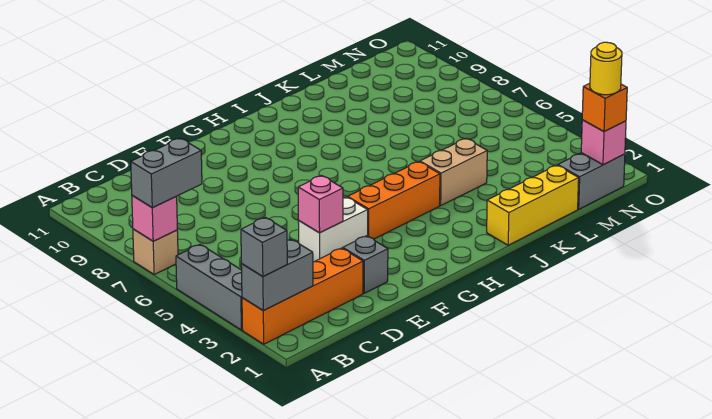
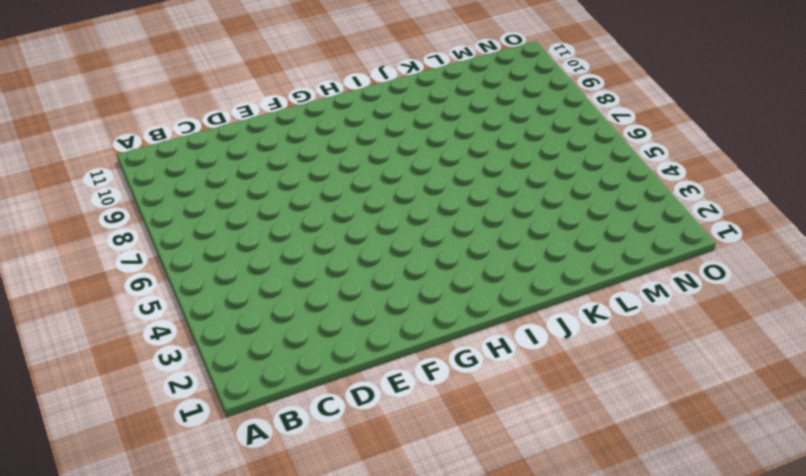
none -> orange brick A2:D2 level 1
none -> grey brick A3:A5 level 1
none -> tan brick A7 level 1

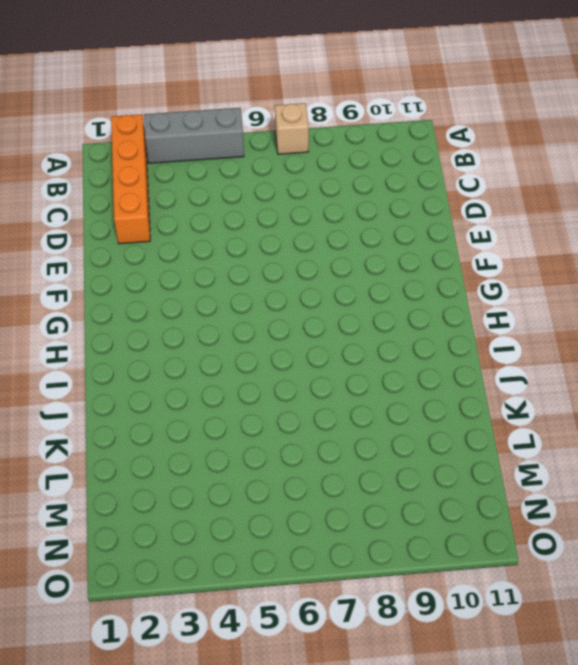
none -> grey brick E2 level 1
none -> white brick E4:F4 level 1
none -> orange brick G4:I4 level 1

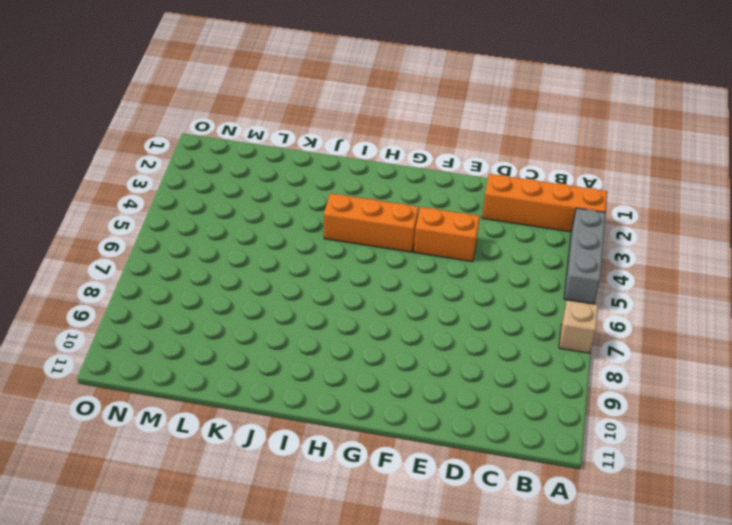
orange brick E4:F4 level 1 -> white brick E4:F4 level 1
none -> grey brick E2 level 1
none -> yellow brick J1:L1 level 1
none -> tan brick J4:K4 level 1

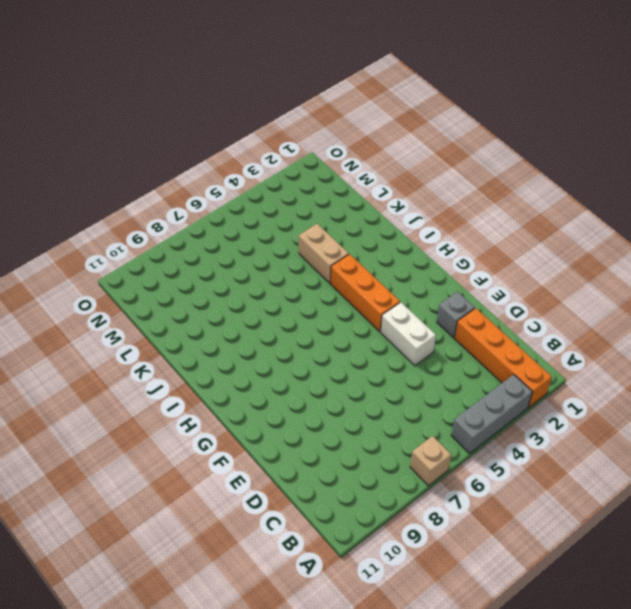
none -> yellow brick J1:L1 level 1
none -> grey brick M1:N1 level 1
none -> grey brick A2:B2 level 2

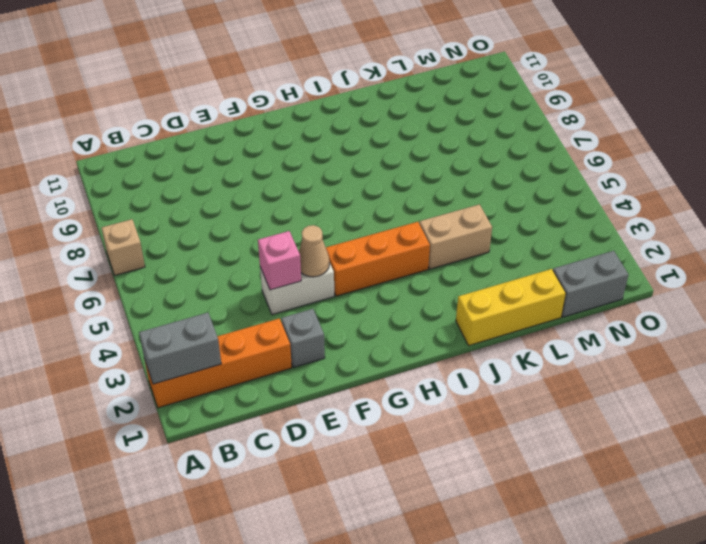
tan cone F4 level 2 -> none
none -> grey brick A3:A5 level 1
none -> pink brick A7 level 2
none -> pink brick N1 level 2

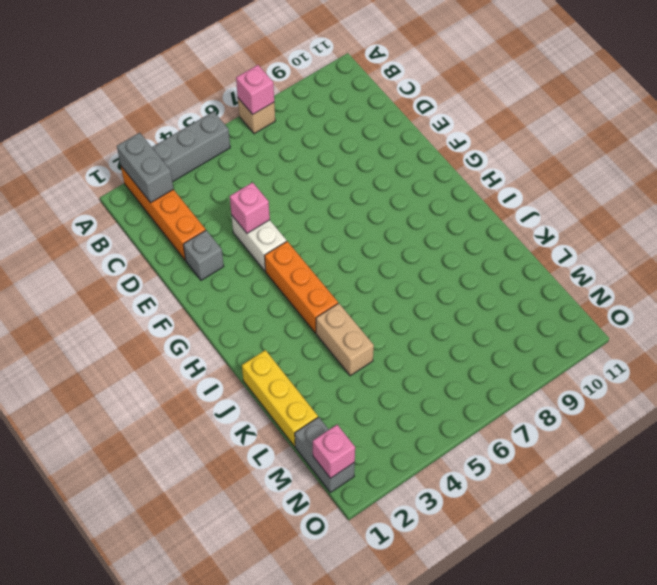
none -> grey brick A2 level 3
none -> grey brick A7:B7 level 3
none -> orange brick N1 level 3

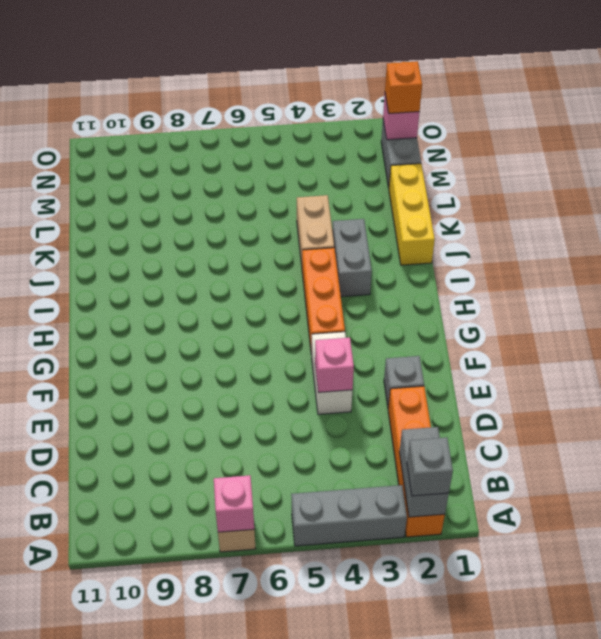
grey brick I3:J3 level 1 -> grey brick A7:B7 level 3
none -> yellow round brick N1 level 4

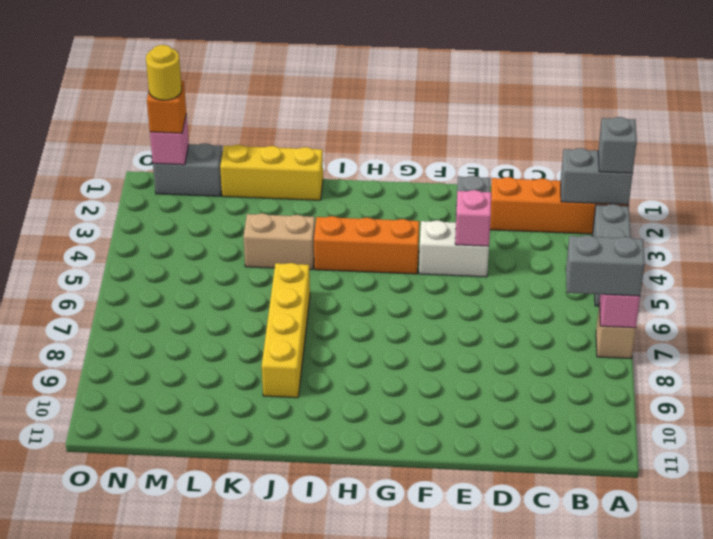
yellow brick J6:J9 level 1 -> none

